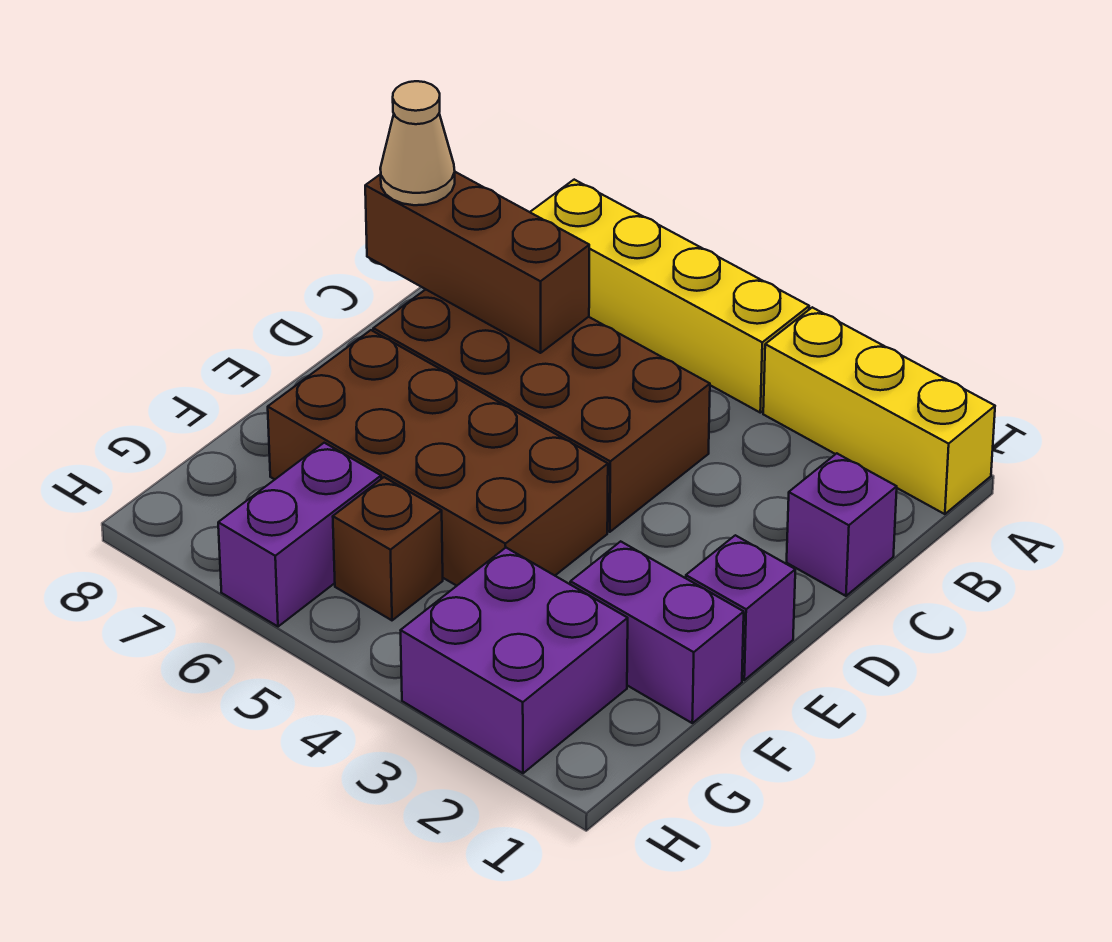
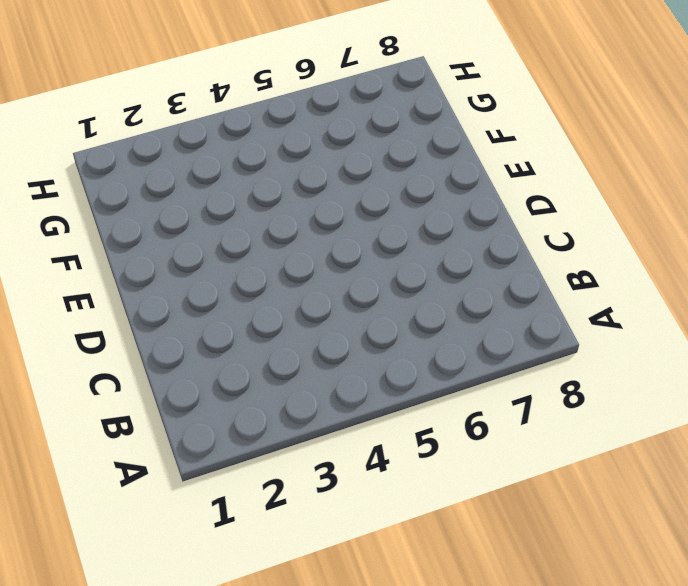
none -> yellow brick A1:A3 level 1
none -> yellow brick A4:A7 level 1
none -> purple brick C1 level 1

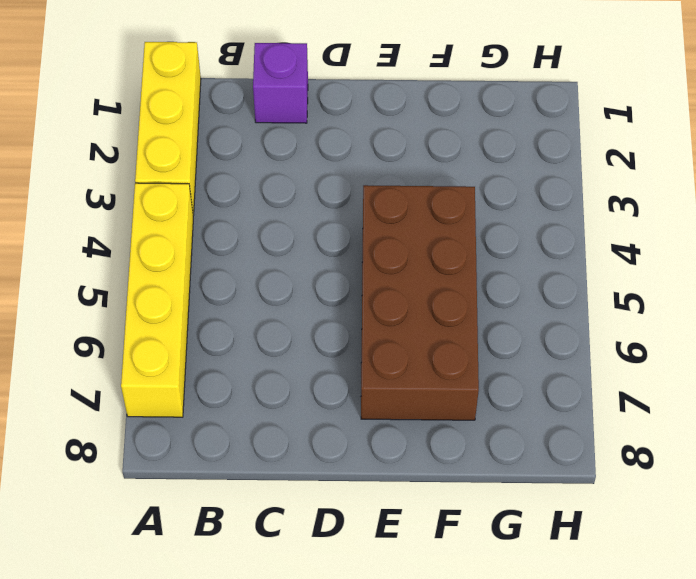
none -> brown brick C4:D7 level 1
none -> purple brick E1 level 1
none -> purple brick F1:F2 level 1

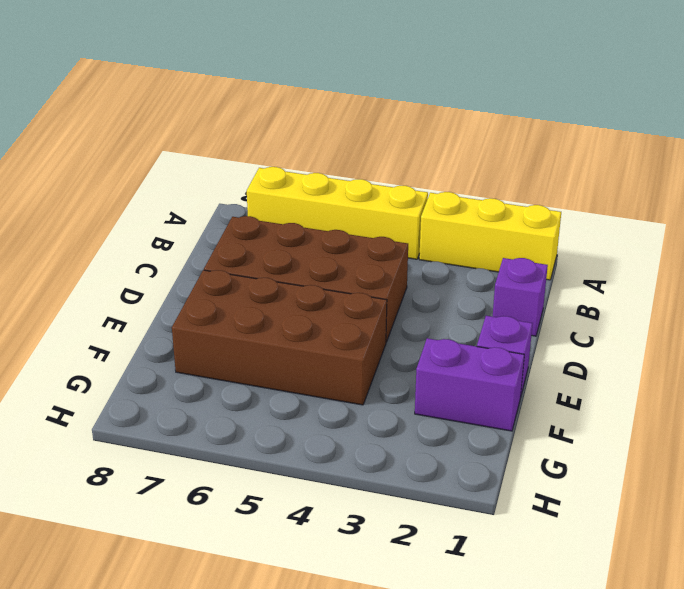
none -> purple brick G2:H3 level 1
none -> brown brick G5 level 1
none -> purple brick G6:H6 level 1

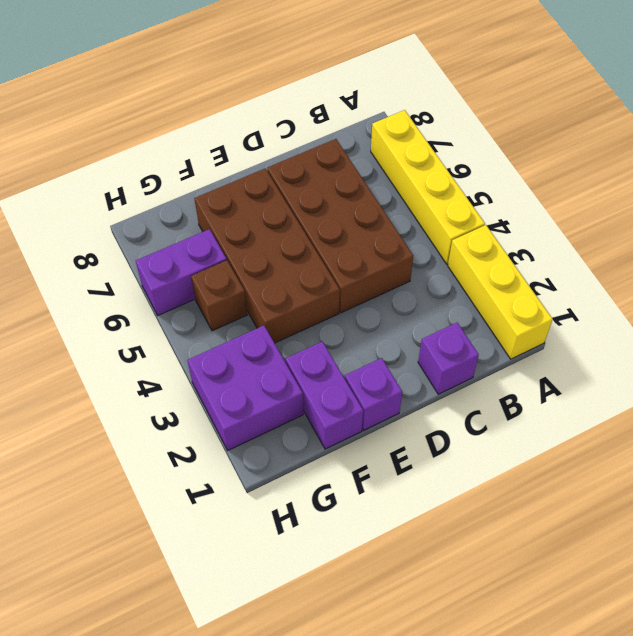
none -> brown brick C6:C8 level 2
none -> tan cone C8 level 3

